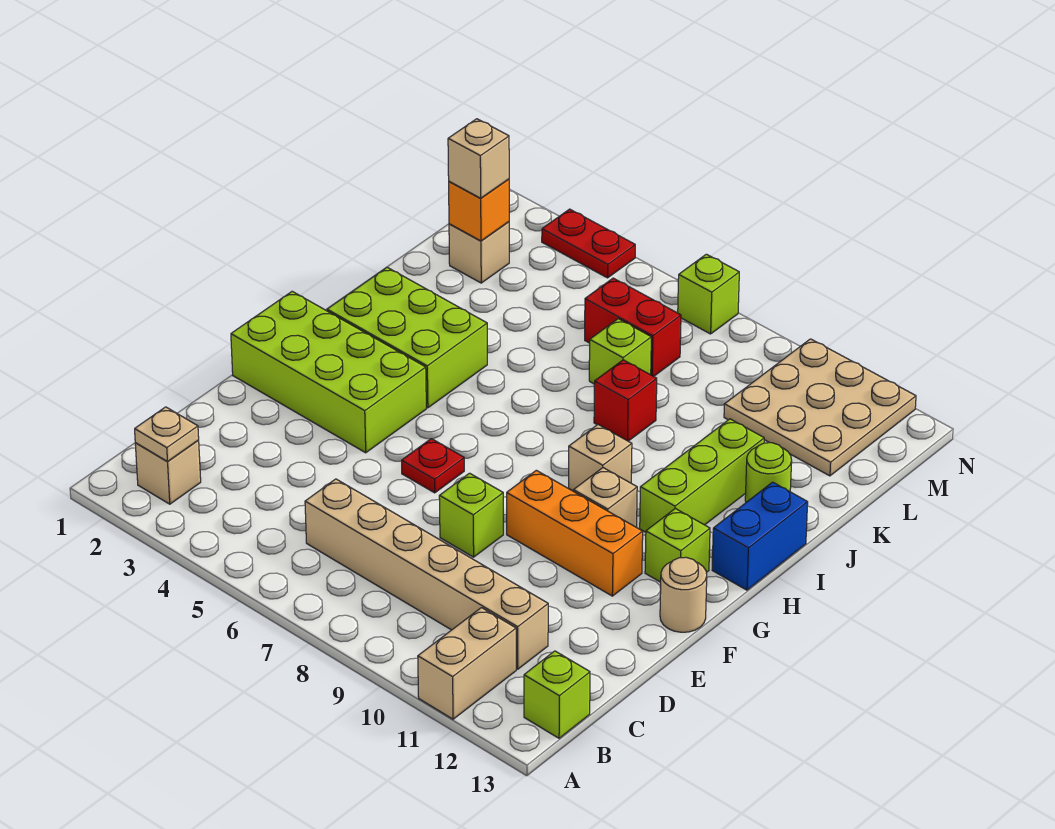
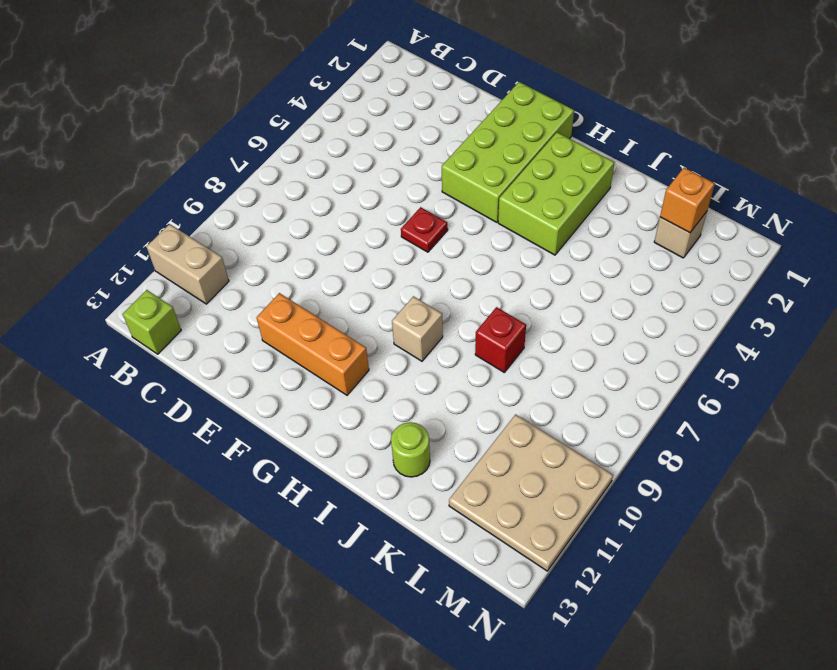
orange brick E11:G11 level 1 -> orange brick F9:F11 level 1
none -> tan brick B2 level 1
none -> tan brick C6:C11 level 1
none -> lime brick E8 level 1

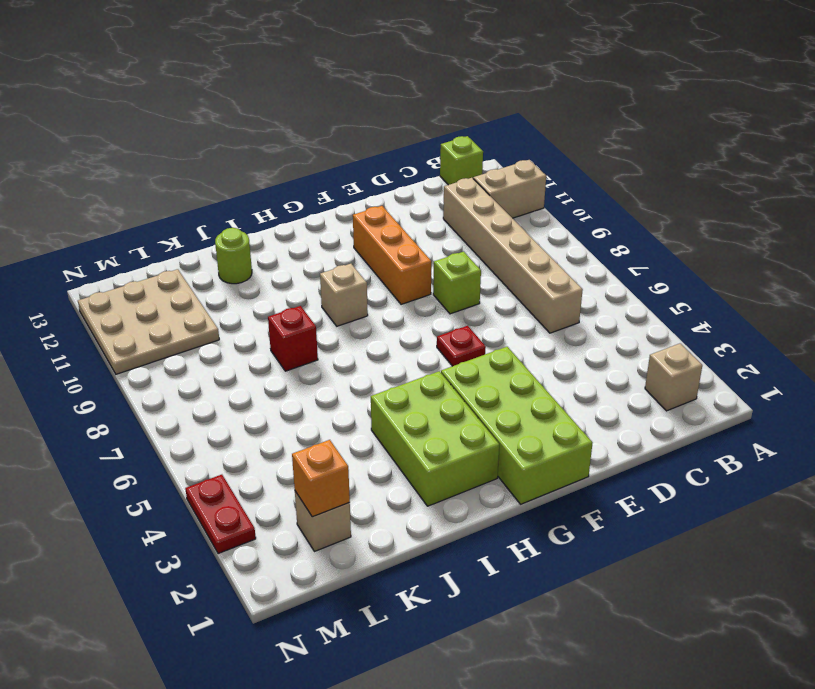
none -> tan round brick F13 level 1
none -> tan brick G10 level 1
none -> lime brick G12 level 1

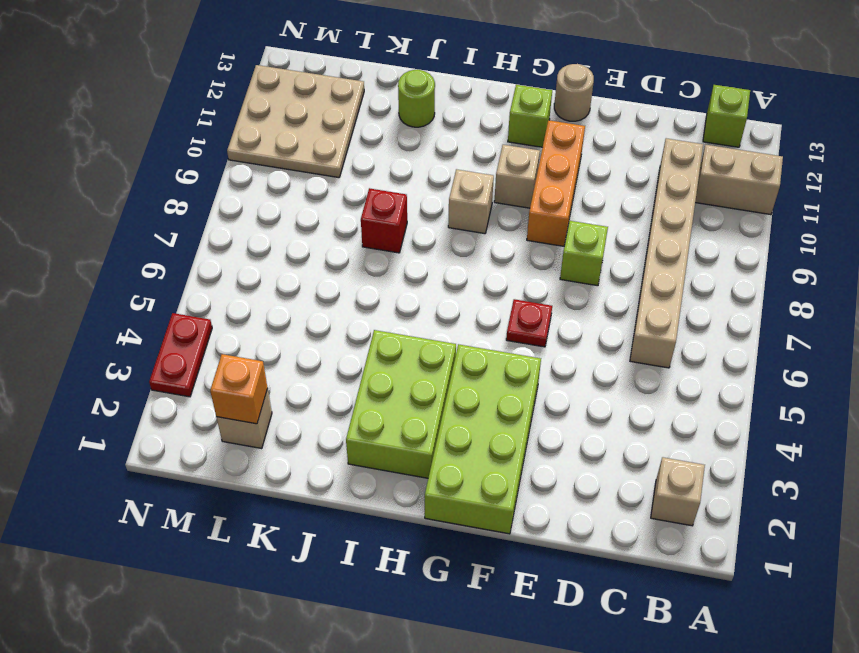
none -> lime brick H11:J11 level 1
none -> blue brick H13:I13 level 1
none -> lime brick K7 level 1

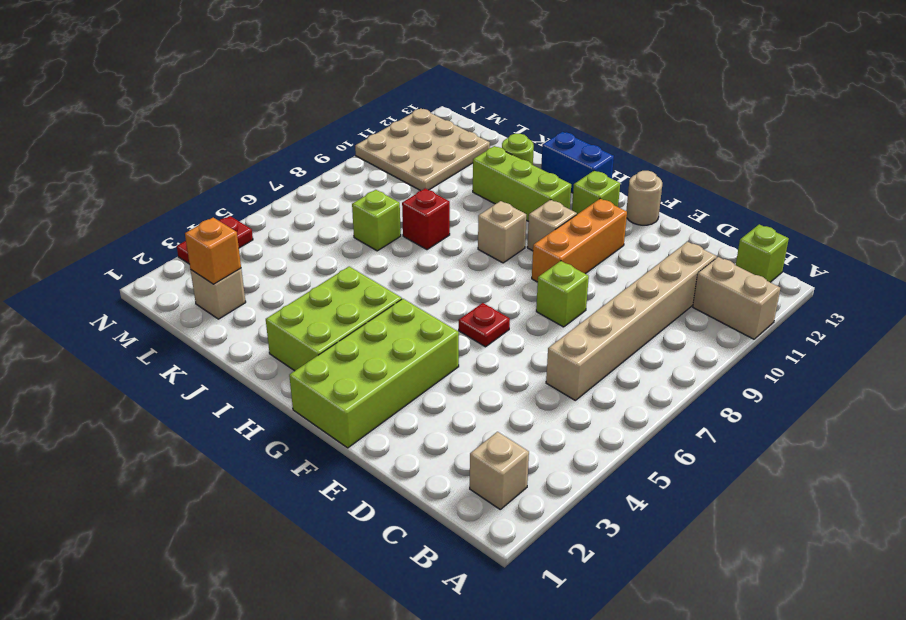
none -> red brick L6:L7 level 1
none -> lime brick N7 level 1
none -> tan plate B2 level 2

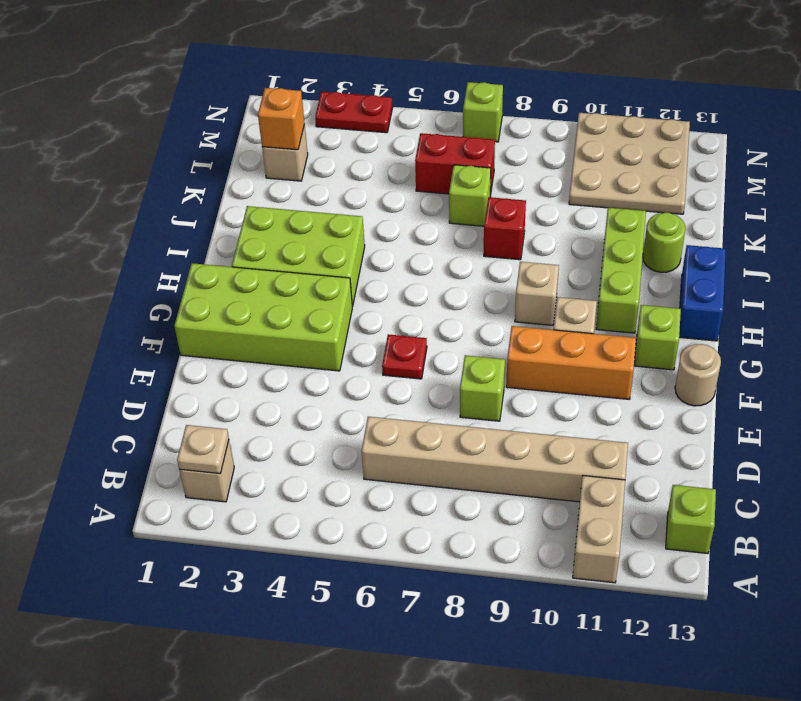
none -> tan brick L2 level 3

